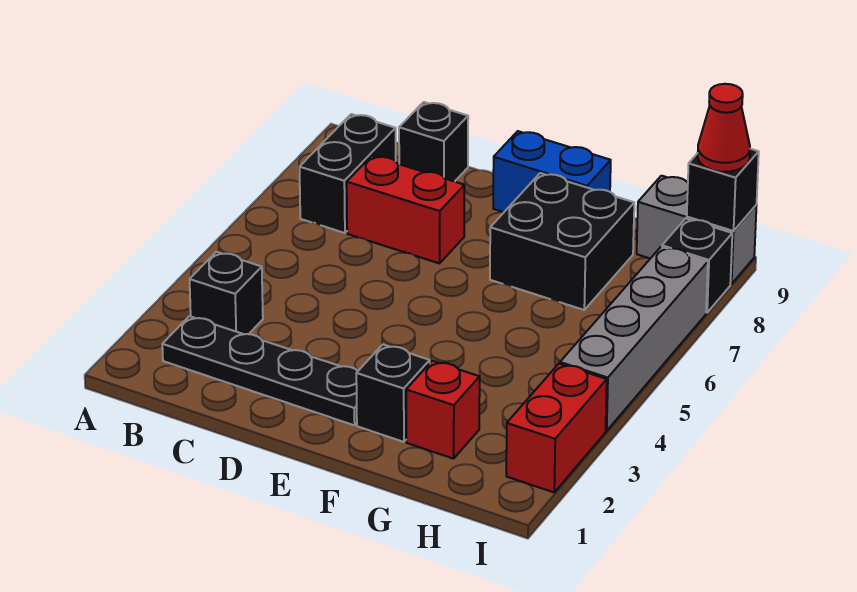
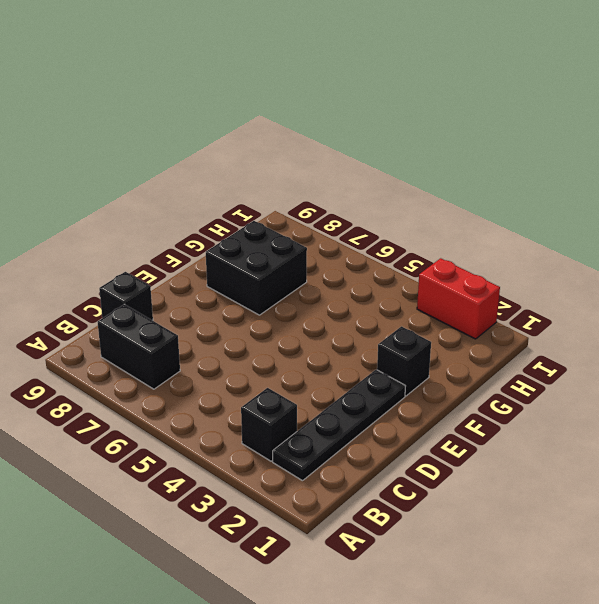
none -> red brick C7:D7 level 1
none -> blue brick E9:F9 level 1
none -> red brick G2 level 1

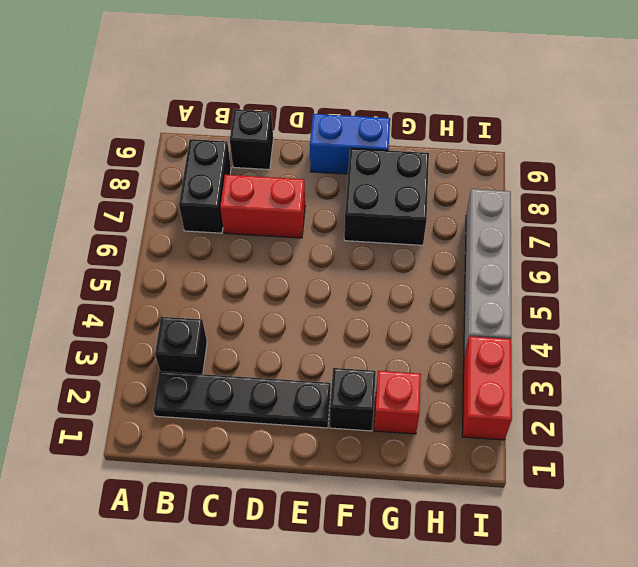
none -> grey brick H9:I9 level 1
none -> black brick I8 level 1
none -> black brick I9 level 2

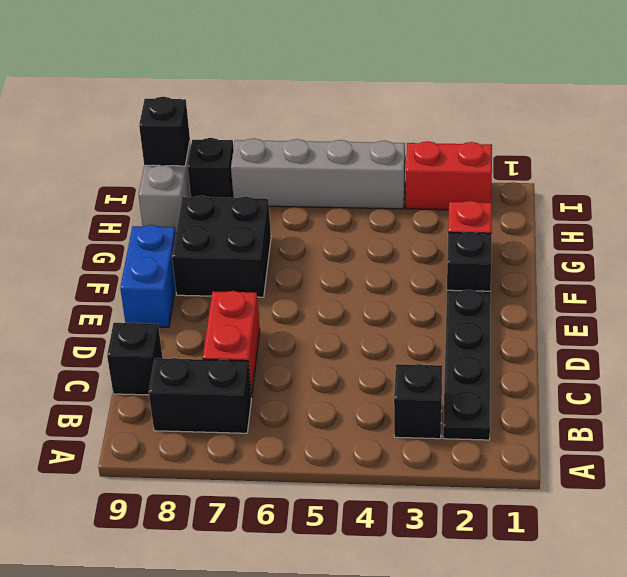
none -> red cone I9 level 3

